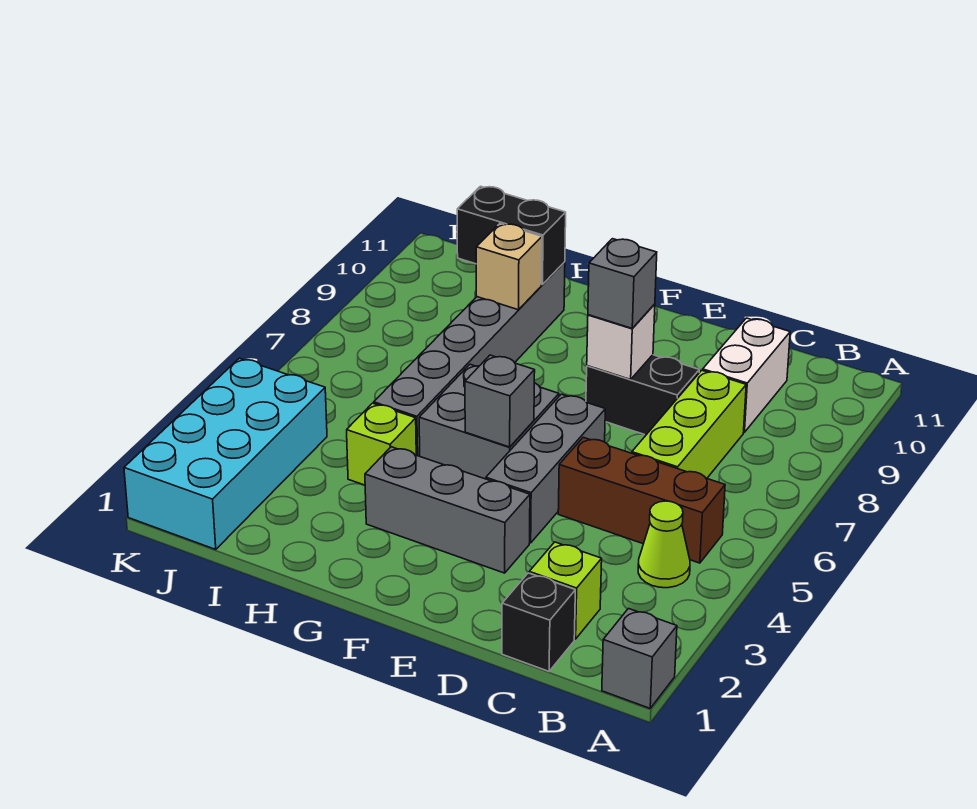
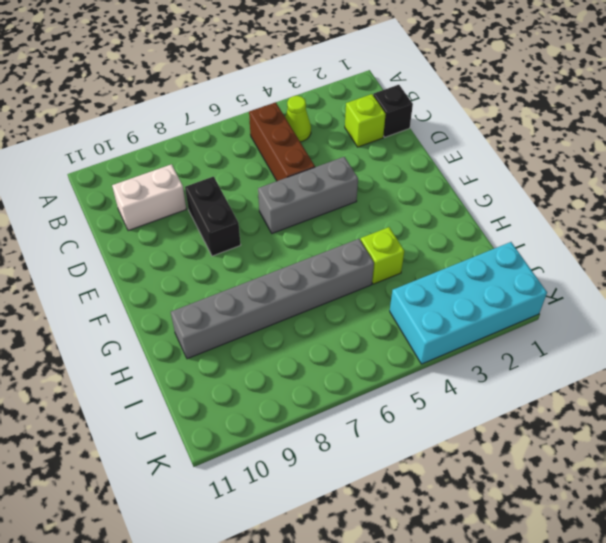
none -> grey brick A1 level 1
none -> lime brick C6:C8 level 1
none -> grey brick E3:G3 level 1

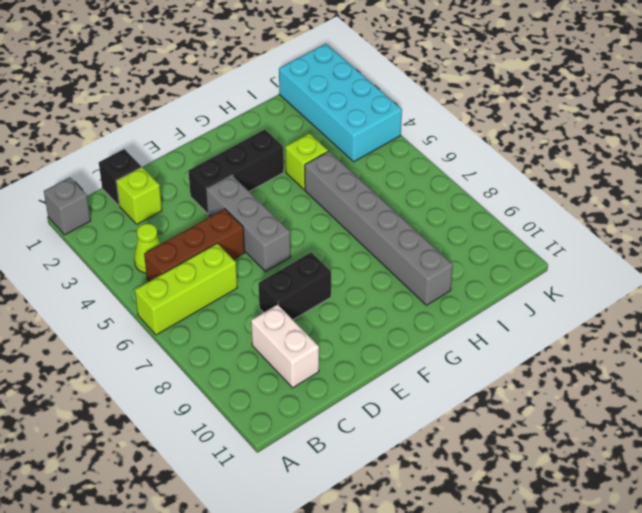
lime brick A6:C6 level 1 -> lime brick C6:C8 level 1
black brick E3:G3 level 1 -> grey brick E3:G3 level 1
none -> grey brick F5:G6 level 1
none -> white brick E8 level 2
none -> grey brick F5 level 2

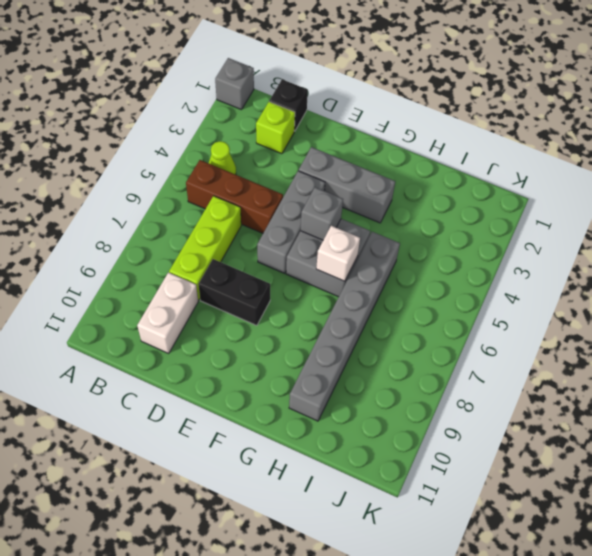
white brick G6 level 2 -> white brick E8 level 2
none -> lime brick H4 level 1
none -> cyan brick J1:K4 level 1
none -> tan brick H9 level 2

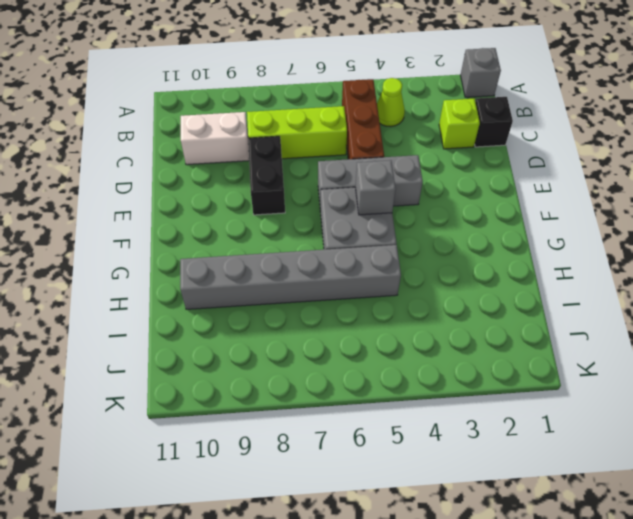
none -> grey brick E3:G3 level 1
none -> lime brick H4 level 1
none -> cyan brick J1:K4 level 1

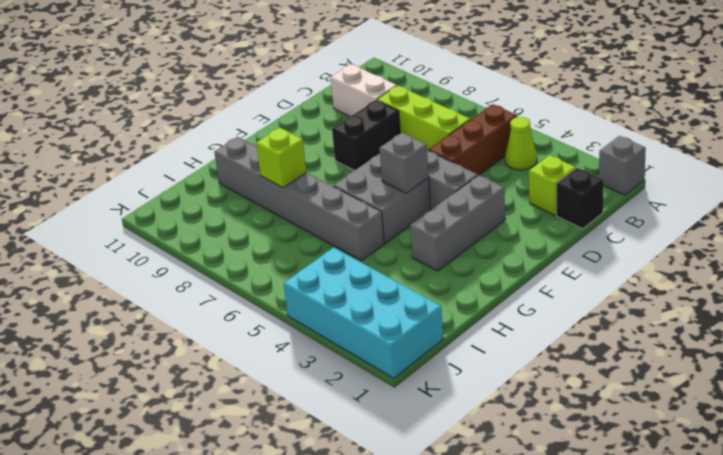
lime brick H8 level 2 -> lime brick H4 level 1
none -> white brick E8 level 2
none -> tan brick H9 level 2
none -> black brick H10:I10 level 2

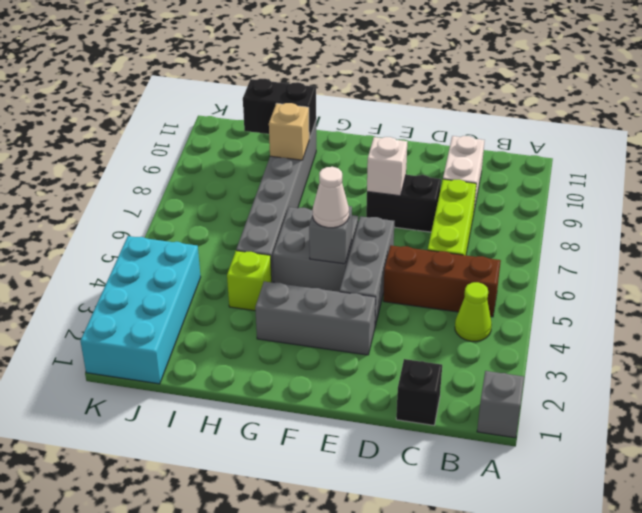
white cone F5 level 3 -> none
none -> lime brick C2 level 1
none -> grey brick E8 level 3

